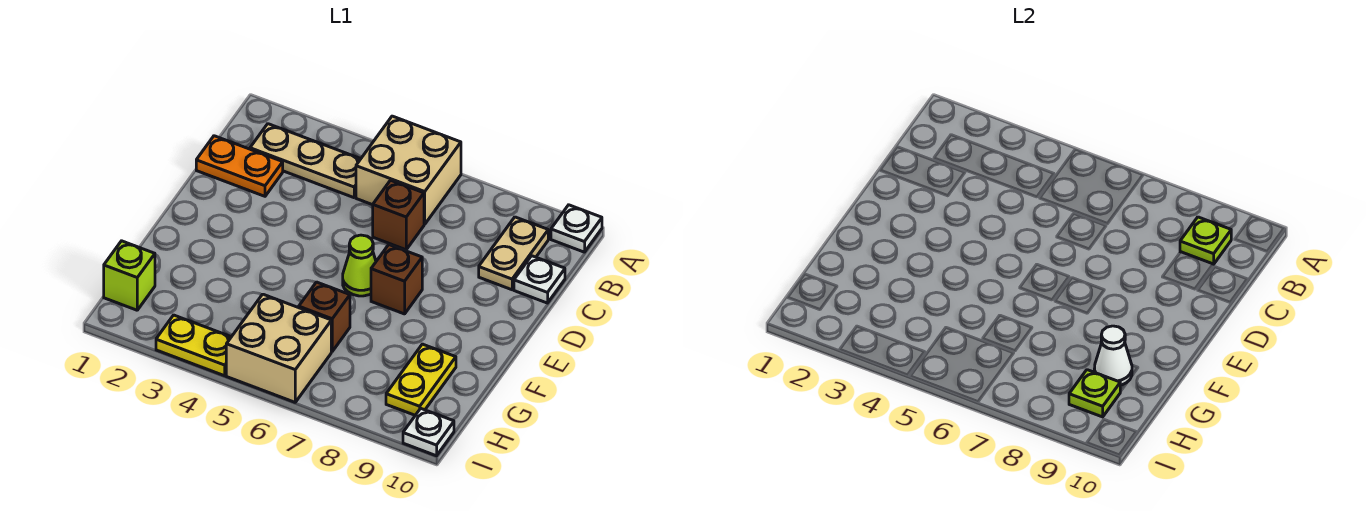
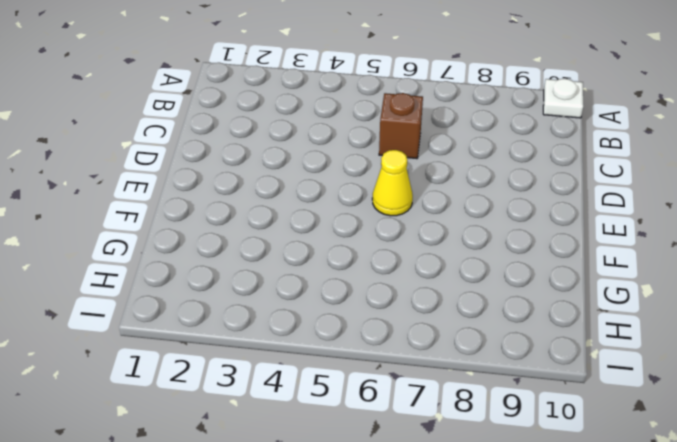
yellow cone E6 level 1 -> lime cone E6 level 1
none -> tan brick A5:B6 level 1
none -> tan plate B2:B4 level 1
none -> tan plate B9:C9 level 1

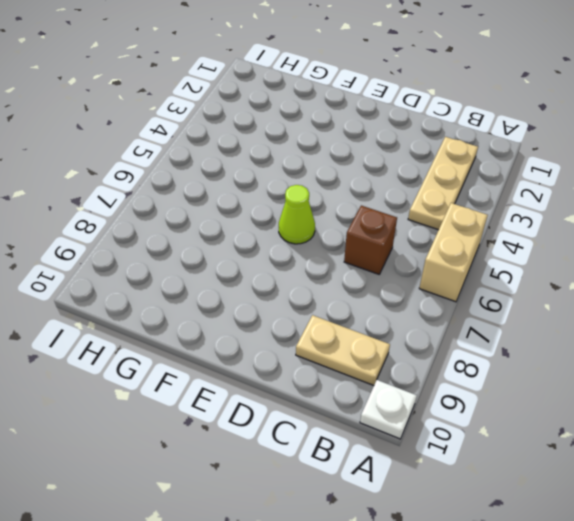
tan brick A5:A6 level 1 -> tan brick A5:B6 level 1
none -> orange plate C1:C2 level 1
none -> white plate C10 level 1
none -> brown brick E7 level 1

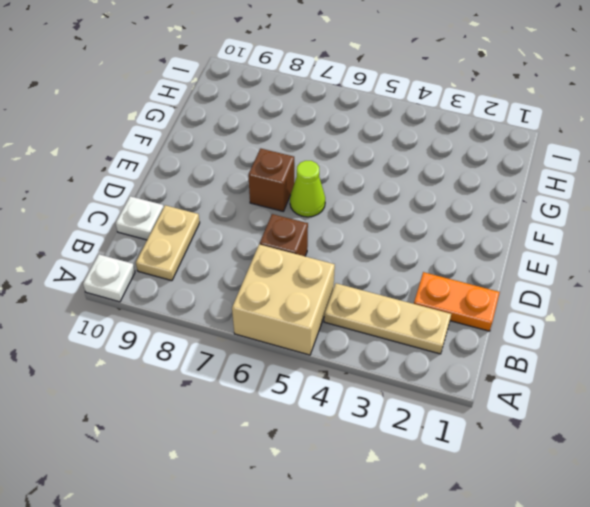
none -> brown brick G6 level 1
none -> yellow plate G9:H9 level 1
none -> lime brick H1 level 1

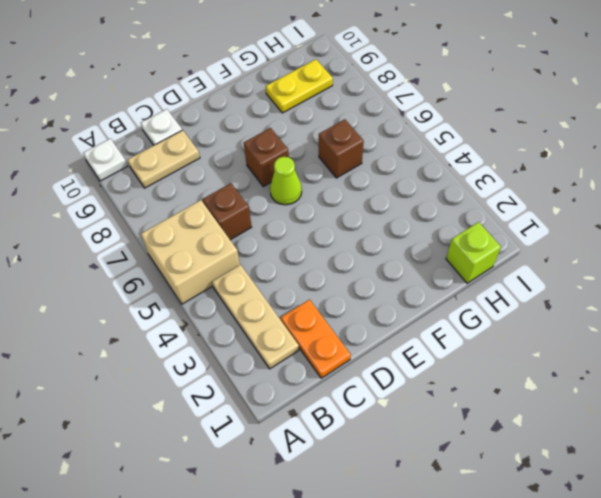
none -> tan brick H5:I6 level 1
none -> yellow plate I3:I4 level 1
none -> white plate I10 level 1

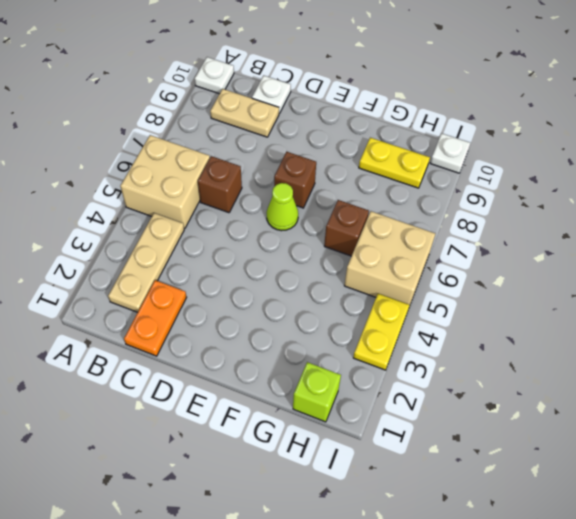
none -> lime plate B9 level 2
none -> white cone G9 level 2
none -> lime plate H9 level 2

